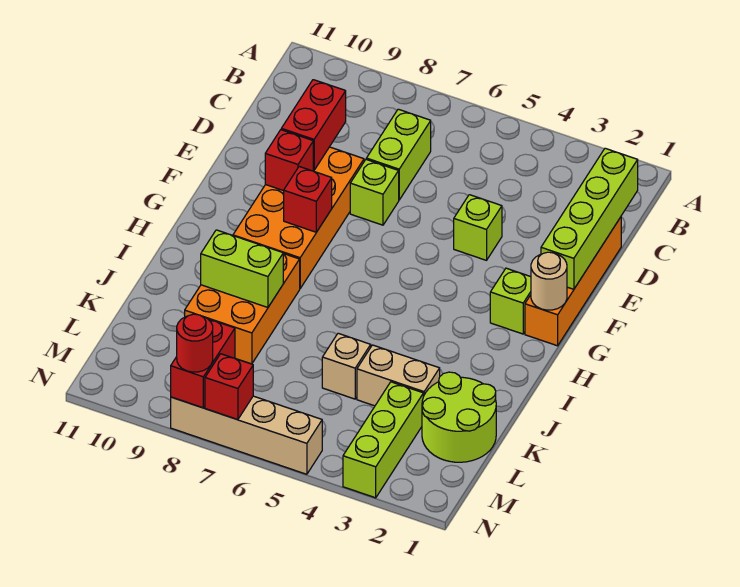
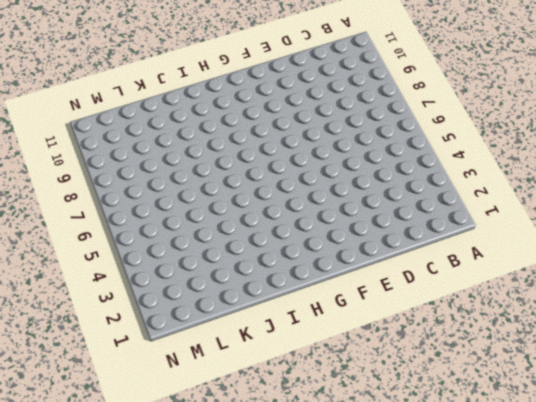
none -> lime brick C7:D7 level 1
none -> orange brick D1:G1 level 1
none -> lime brick E4 level 1

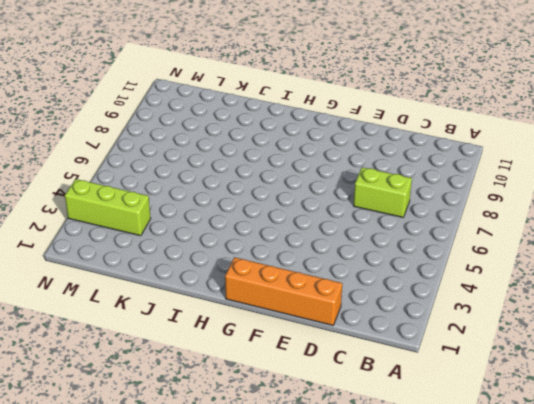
none -> lime brick E4 level 1
none -> lime brick E7 level 1
none -> orange brick E8:H9 level 1

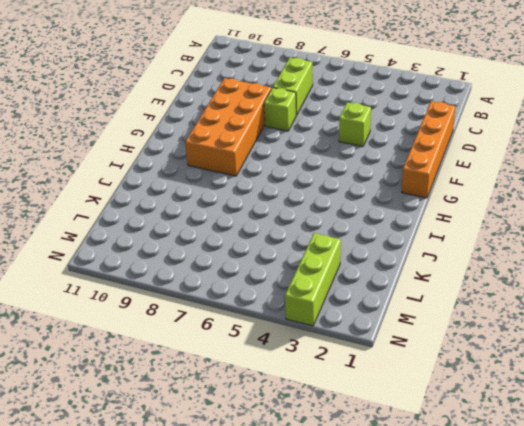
none -> lime brick G2 level 1
none -> orange brick I8:K9 level 1
none -> lime round brick K1:L2 level 1

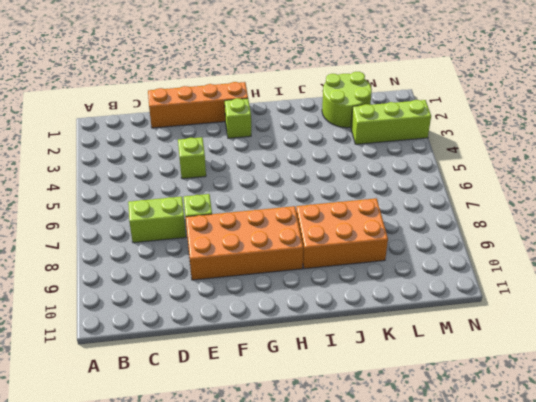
none -> tan brick K3:K4 level 1
none -> tan brick K5 level 1
none -> tan brick N5:N8 level 1

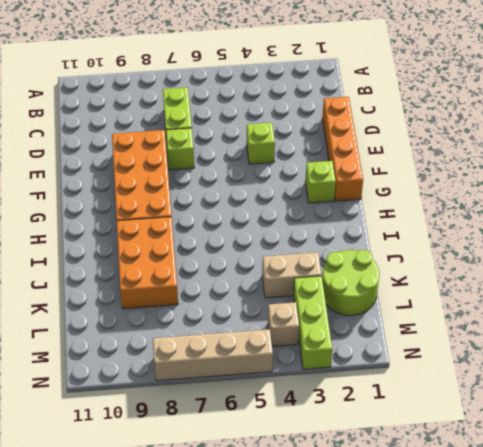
tan brick M4 level 1 -> tan brick K5 level 1
none -> lime brick C1:F1 level 2
none -> red brick D9:E9 level 2
none -> red brick F9 level 2

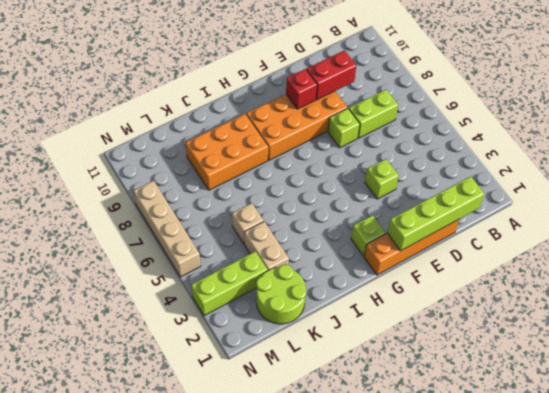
none -> tan round brick G1 level 2
none -> red brick G8 level 2
none -> lime brick J8:J9 level 2

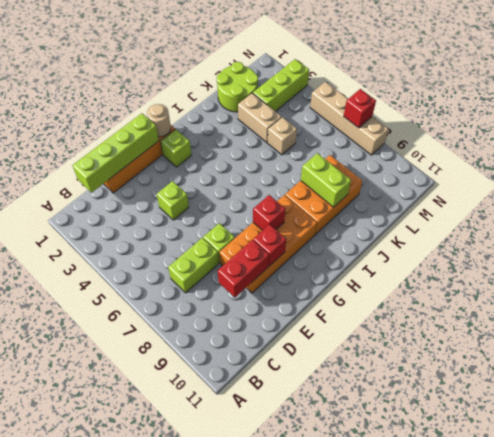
none -> red brick M8:N8 level 2
none -> red round brick N8 level 3

